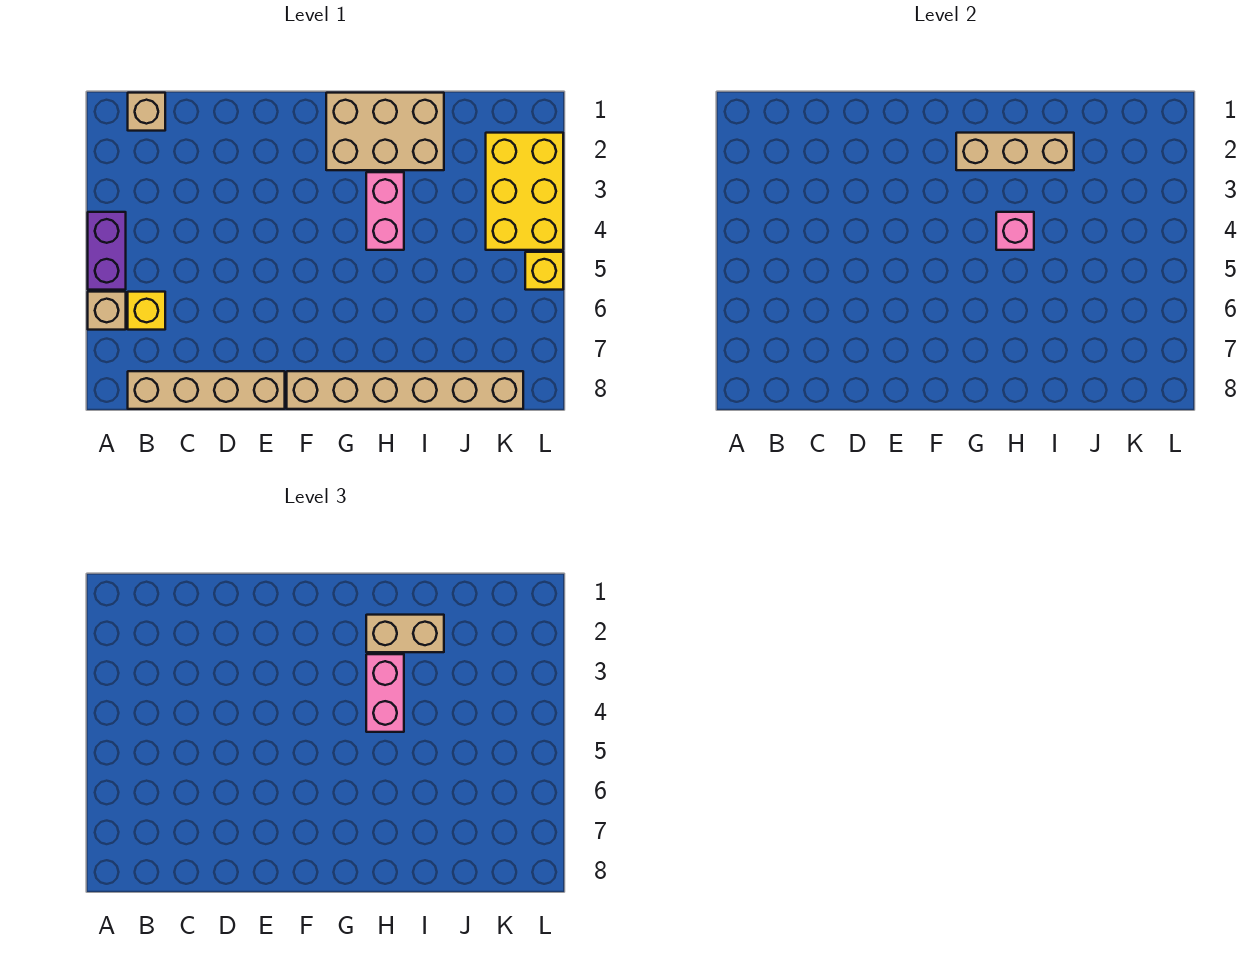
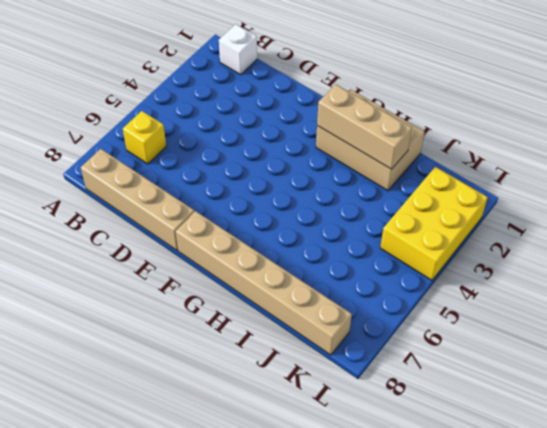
white brick B1 level 1 -> tan brick B1 level 1
none -> purple brick A4:A5 level 1
none -> tan brick A6 level 1
none -> pink brick H3:H4 level 1

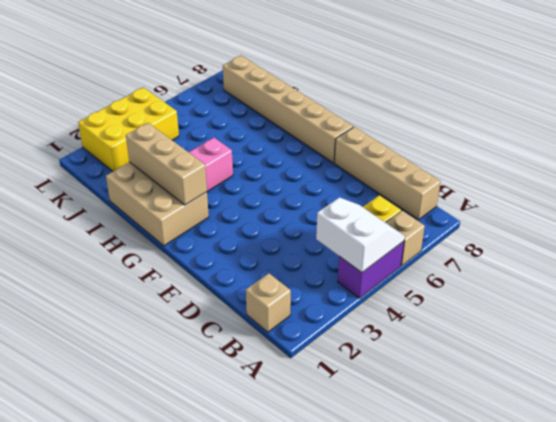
white slope A4:B5 level 2 top 4 -> none
none -> yellow brick L5 level 1
none -> pink brick H4 level 2
none -> tan brick H2:I2 level 3

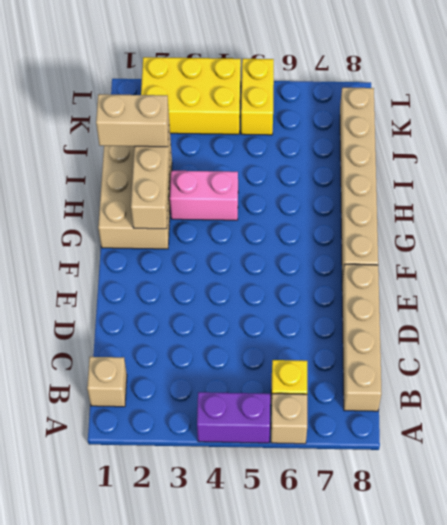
tan brick I1:I2 level 3 -> tan brick H2:I2 level 3
yellow brick K5:L5 level 1 -> yellow brick L5 level 1
none -> pink brick H4 level 2
none -> pink brick H3:H4 level 3

